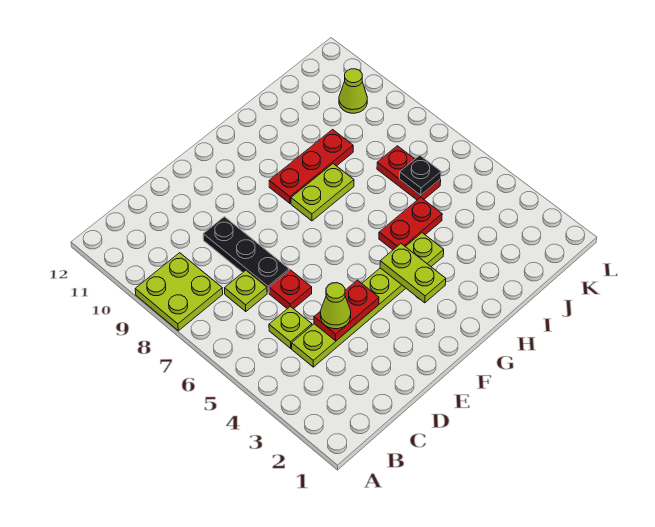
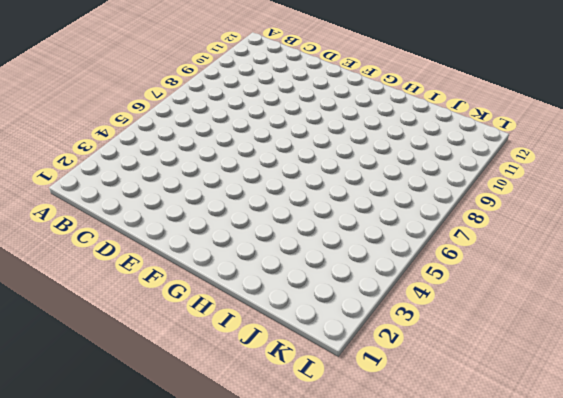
none -> lime plate A8:B9 level 1
none -> lime plate C4:H4 level 1
none -> lime plate C5 level 1

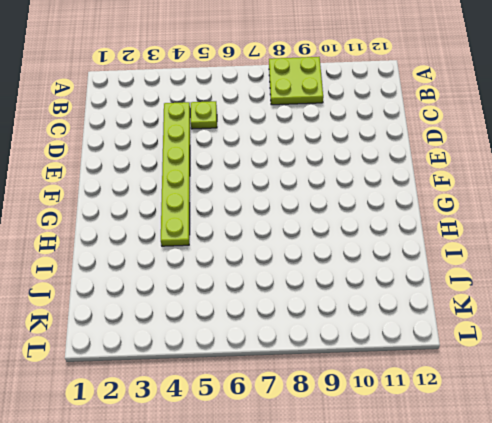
none -> lime plate C7 level 1
none -> red plate D6 level 1
none -> black plate D7:D9 level 1

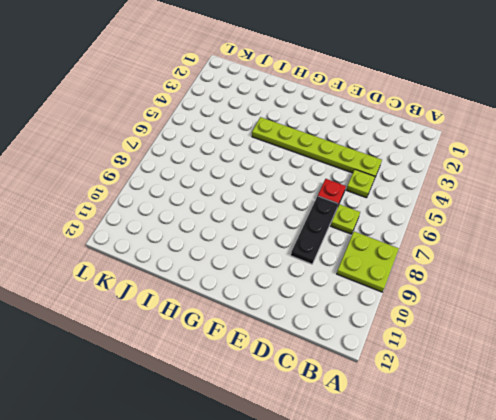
none -> lime plate G8:H8 level 1
none -> red plate G9:I9 level 1
none -> red plate H5:I5 level 1

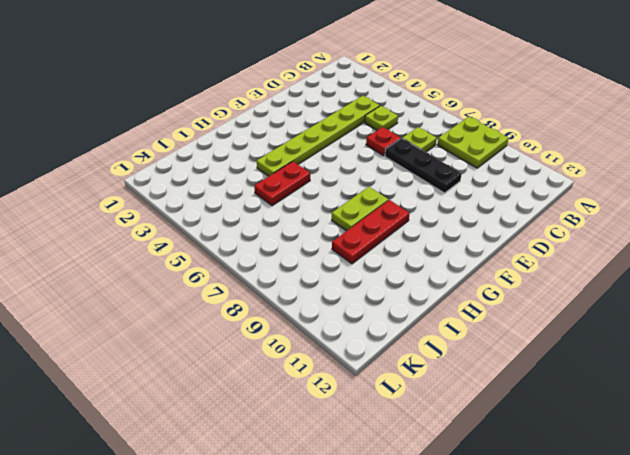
none -> red plate J6:J7 level 1
none -> lime cone K10 level 1
none -> red plate D4:E4 level 2

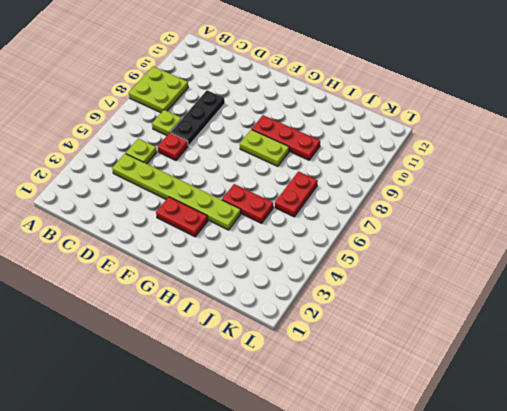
red plate F3:G3 level 1 -> red plate D4:E4 level 2
none -> lime cone K10 level 1
none -> lime plate G3:G4 level 2
none -> black plate J6 level 2

